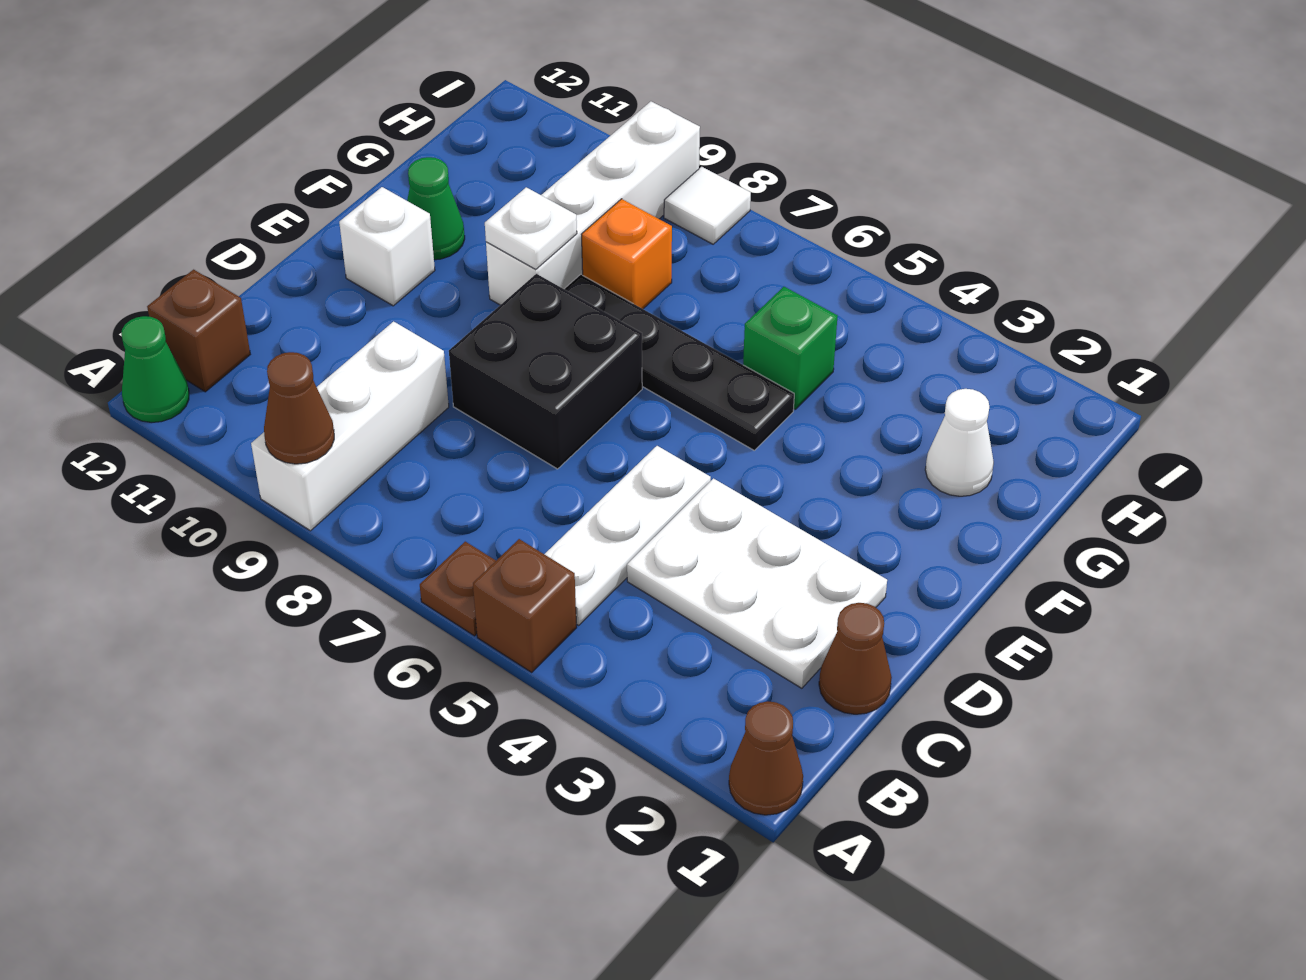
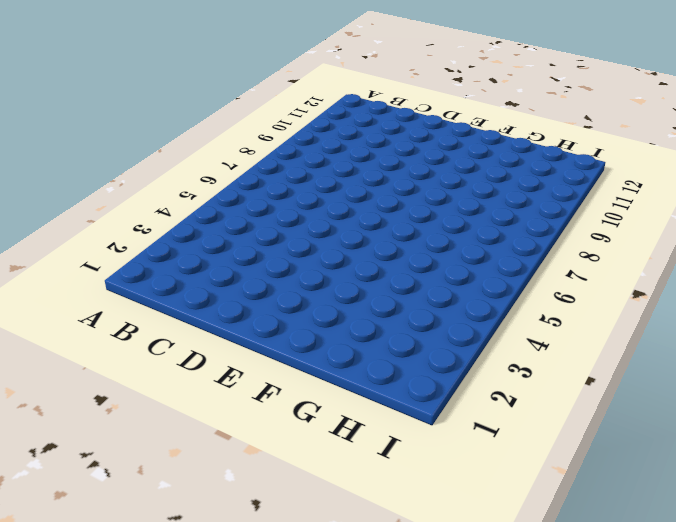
none -> brown cone A1 level 1
none -> brown brick A5 level 1
none -> brown plate A6 level 1

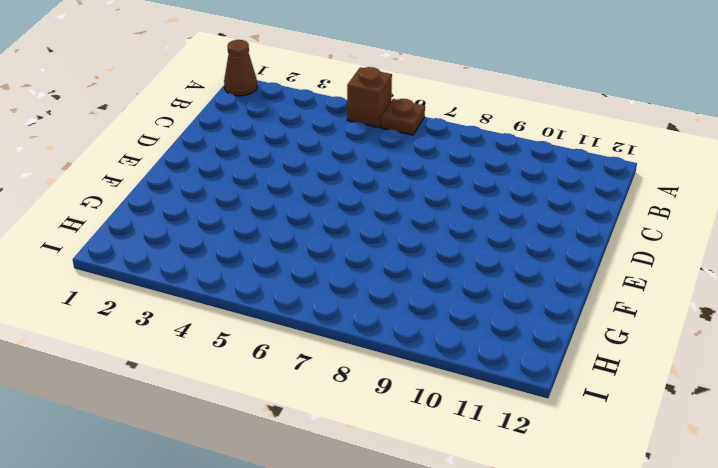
none -> white brick A9:C9 level 1
none -> green cone A12 level 1
none -> white plate B5:D5 level 1

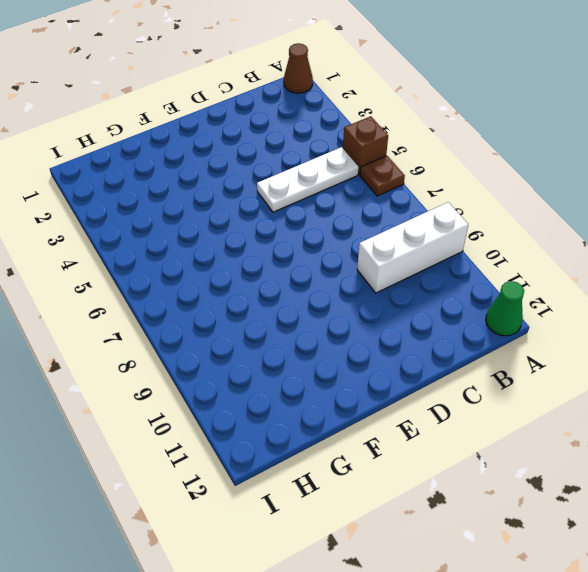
none -> brown brick B12 level 1
none -> brown cone C1 level 1
none -> white plate C2:D4 level 1

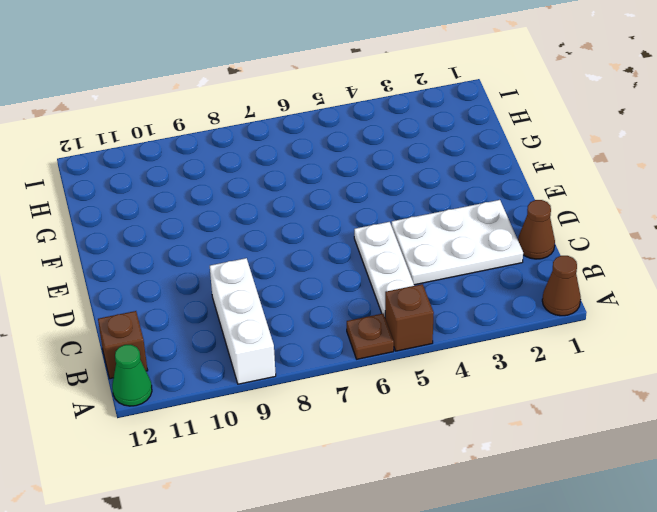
none -> black brick D7:E8 level 1
none -> white brick E11 level 1
none -> black plate F5:F8 level 1

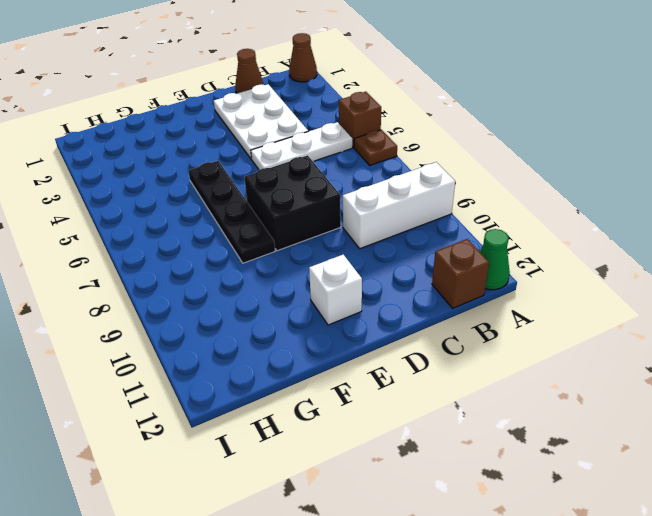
none -> white brick F9:I9 level 1
none -> green cone F11 level 1
none -> white cone G2 level 1

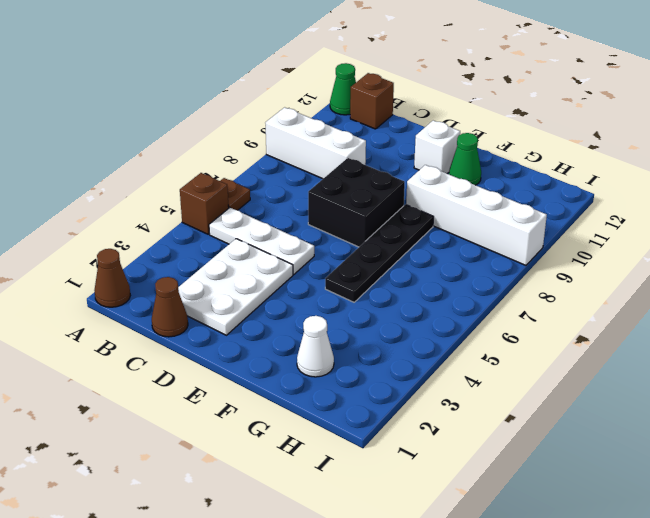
none -> green brick G5 level 1
none -> orange brick G8 level 1
none -> white tile I8 level 1

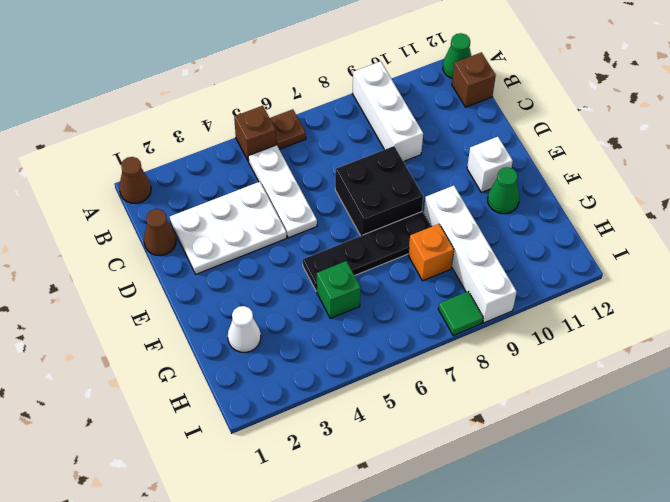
green tile I8 level 1 -> white tile I8 level 1
none -> brown cone A9 level 2
none -> white plate F9 level 2

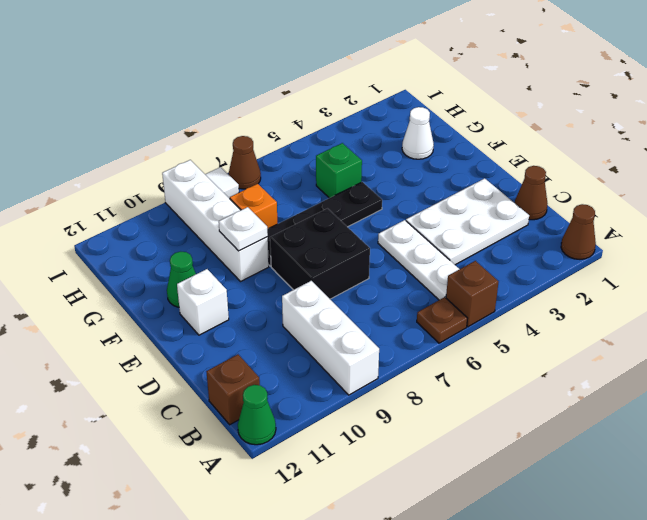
brown cone I7 level 1 -> brown cone A9 level 2

